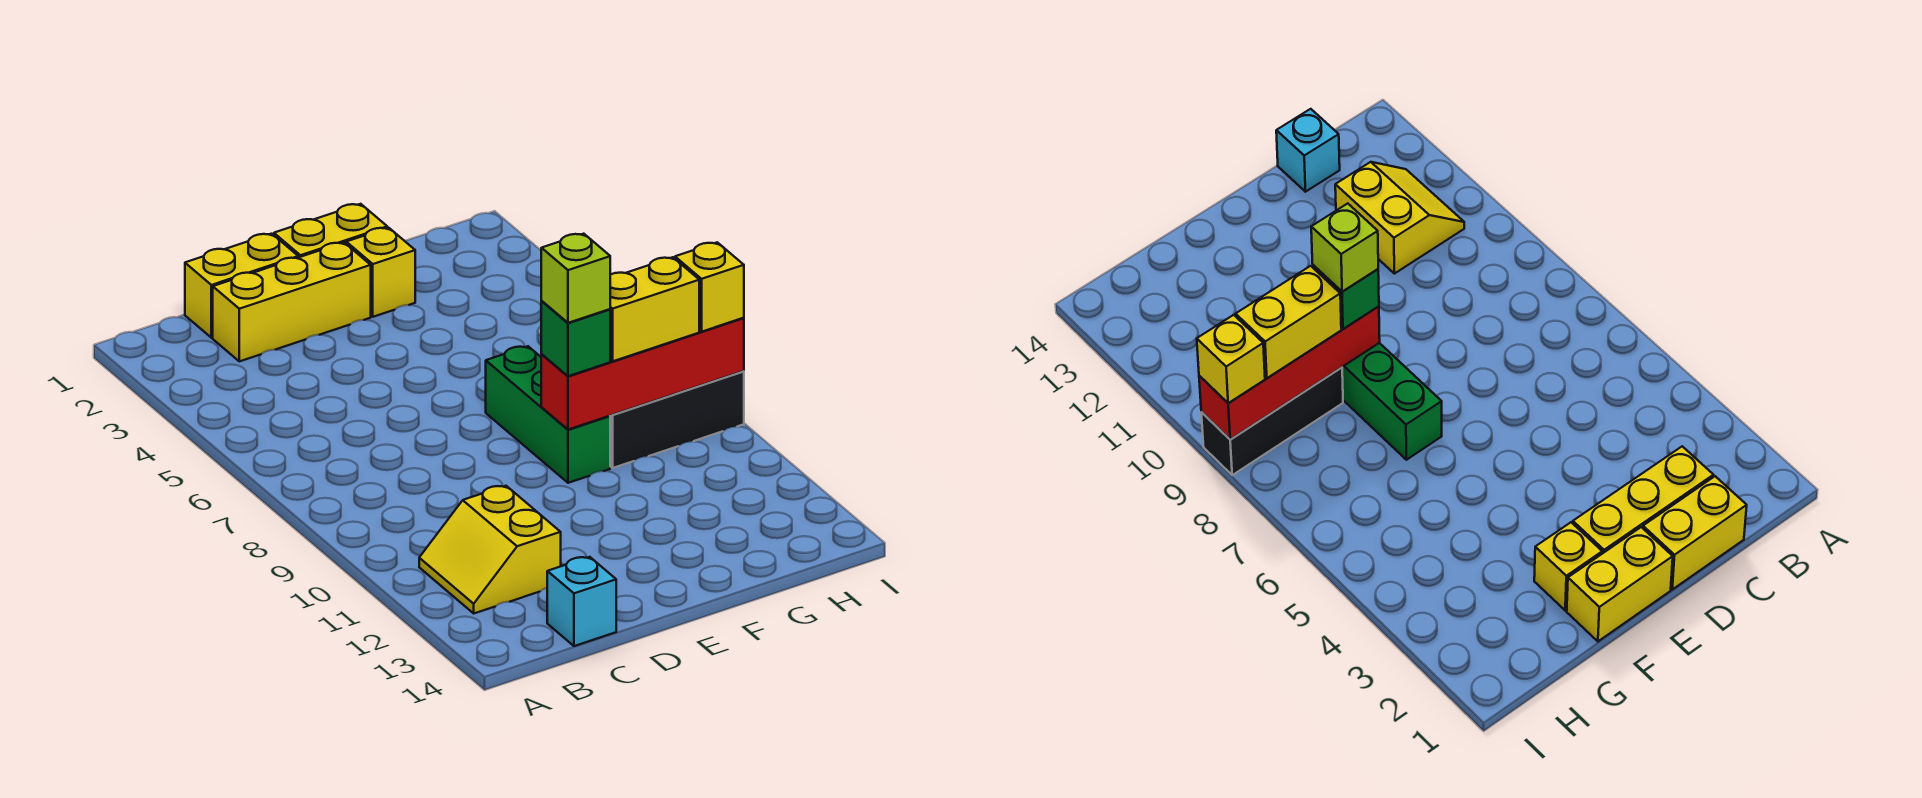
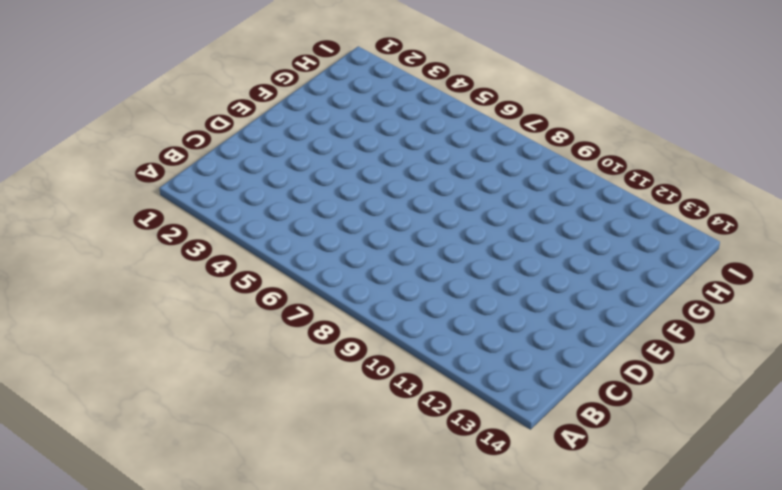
none -> yellow slope B11:C12 level 1 top C
none -> yellow brick C1:D1 level 1
none -> yellow brick C2:E2 level 1

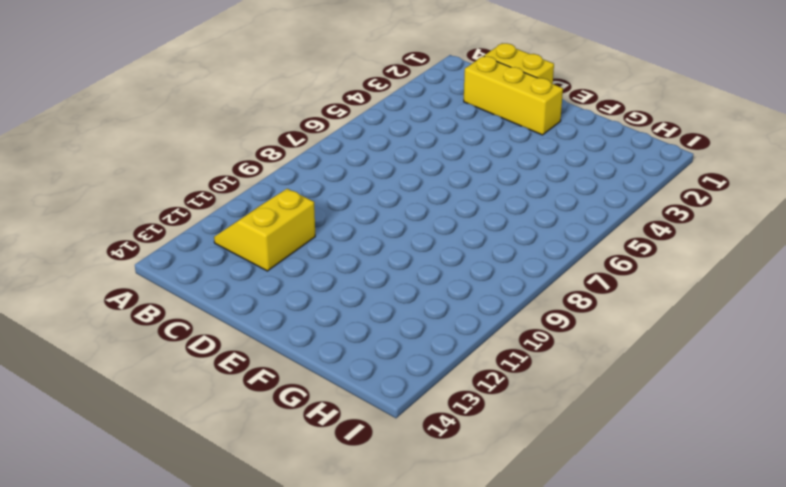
none -> cyan brick C14 level 1
none -> yellow brick E1:F1 level 1
none -> yellow brick F2 level 1

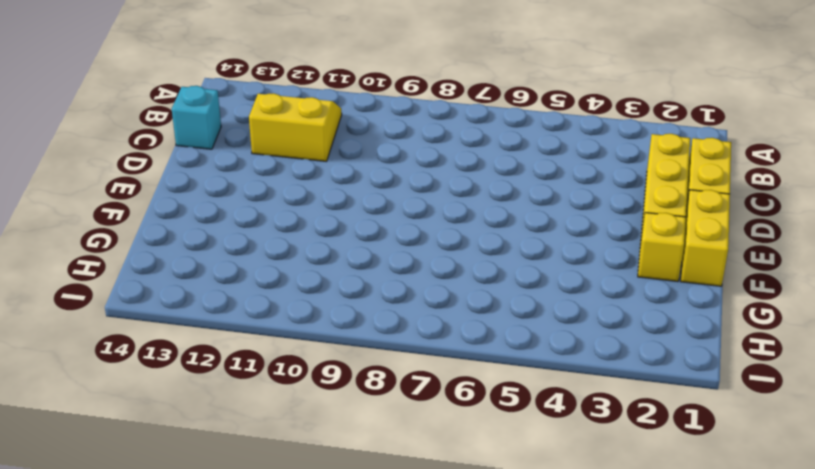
none -> green brick F7:F9 level 1
none -> black brick G9:I9 level 1
none -> red brick F9:I9 level 2

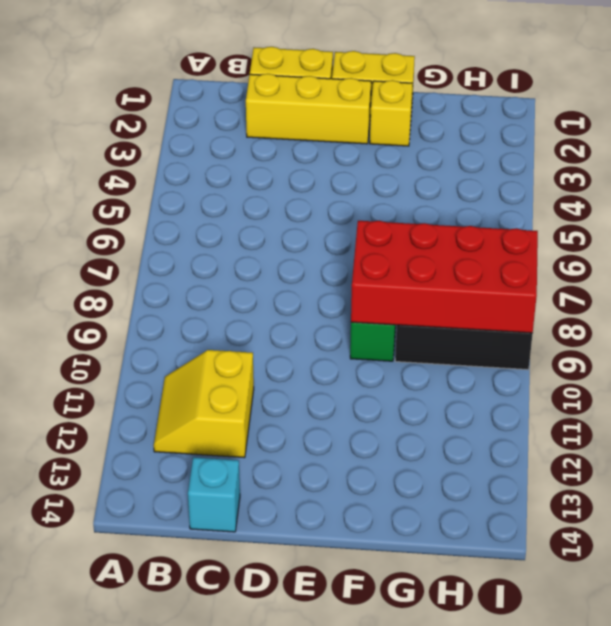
red brick F8:I9 level 2 -> red brick F9:I9 level 2
none -> green brick F9 level 3
none -> yellow brick G9:H9 level 3
none -> yellow brick I9 level 3

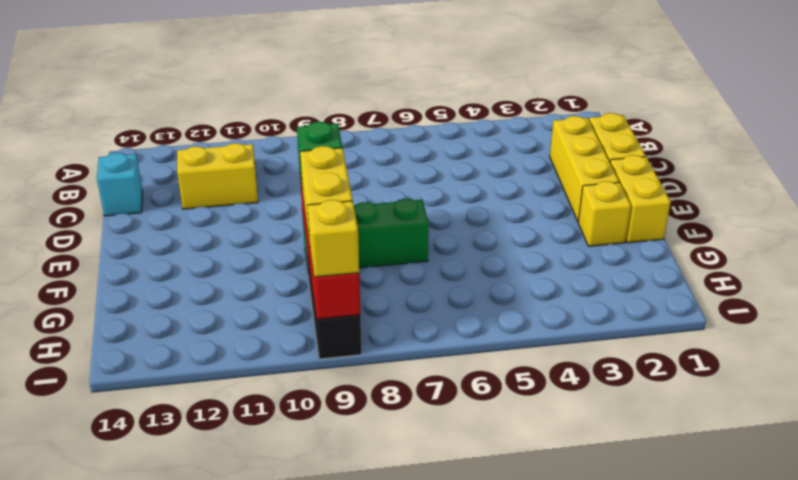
none -> lime brick F9 level 4

